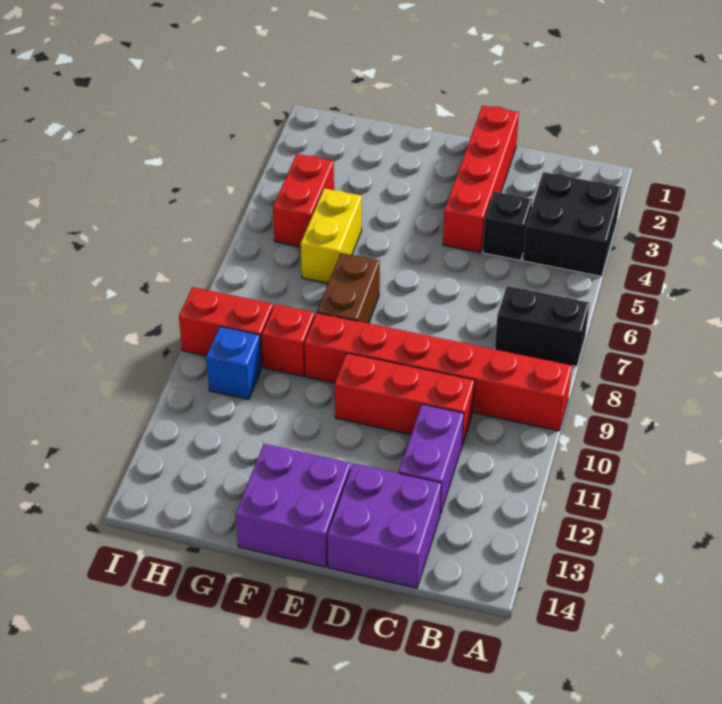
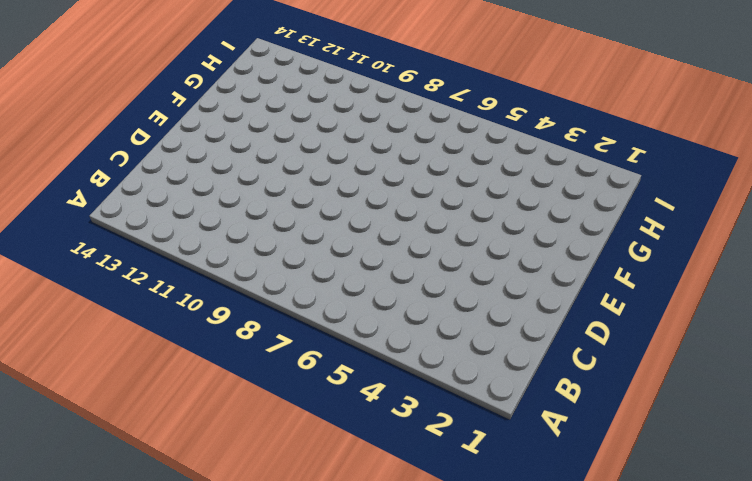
none -> black brick A3:B4 level 1
none -> black brick A7:B7 level 1
none -> red brick A9:F9 level 1

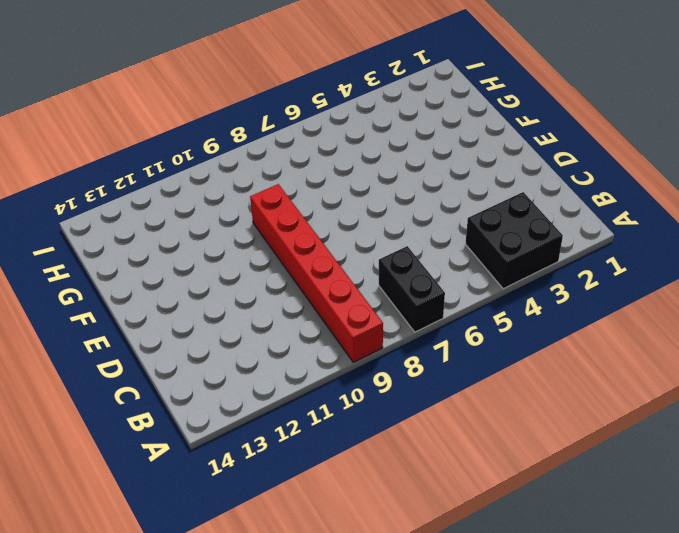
none -> black brick C4 level 1
none -> red brick C10:E10 level 1
none -> purple brick C11:C12 level 1

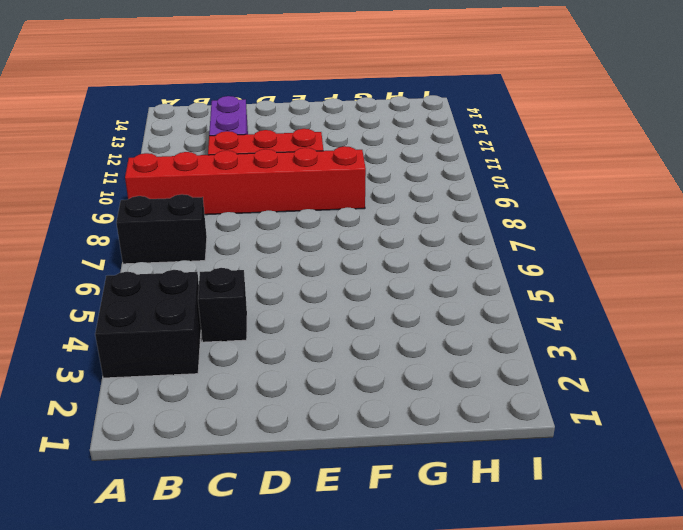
none -> purple brick C13:D14 level 1
none -> red brick D1:D4 level 1
none -> purple brick E13:F14 level 1

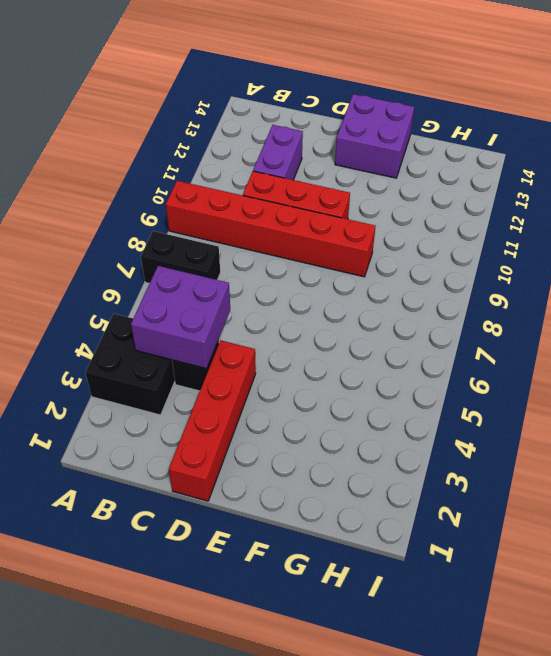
purple brick B4:C5 level 2 -> purple brick C13:D14 level 1
none -> brown brick F7:F8 level 1
none -> yellow brick G5:G6 level 1
none -> red brick G9 level 1

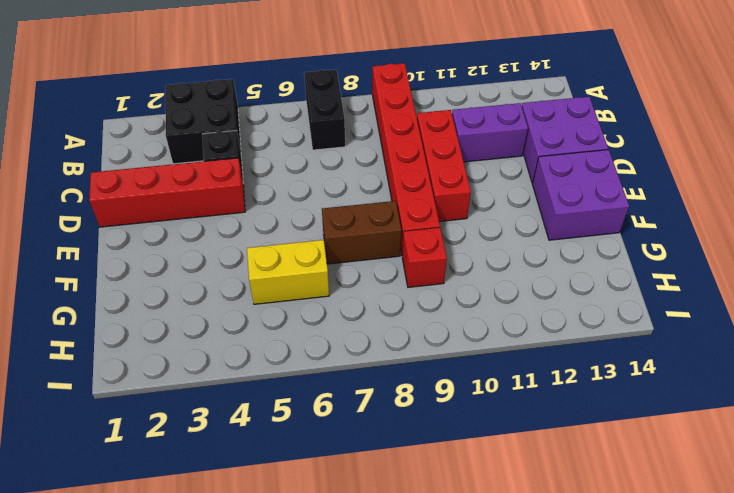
none -> red brick H4:H5 level 1
none -> red brick H9:I9 level 1
none -> blue brick H10 level 1

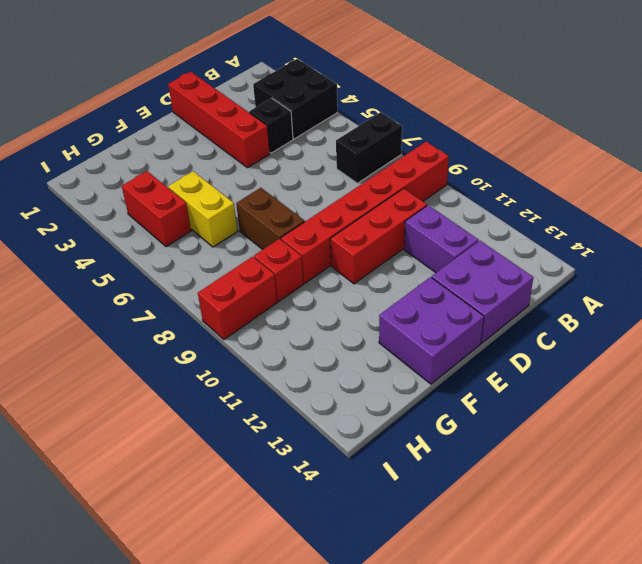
none -> blue brick H10 level 1

